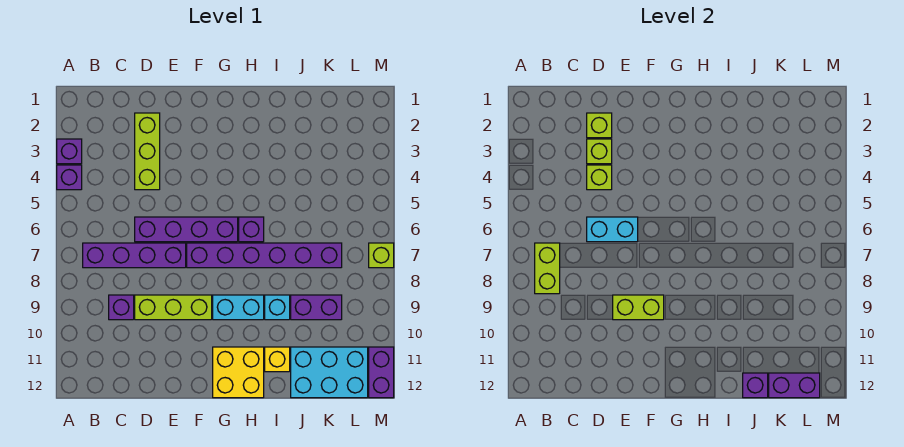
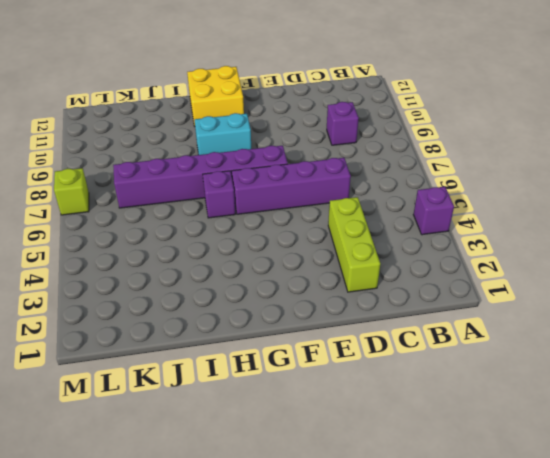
none -> purple brick A3 level 1
none -> purple brick B7:E7 level 1
none -> lime brick D9:F9 level 1

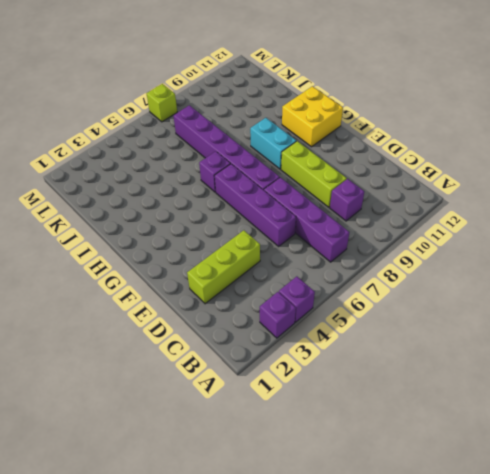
none -> cyan brick I9 level 1
none -> yellow brick I11 level 1
none -> purple brick J9:K9 level 1

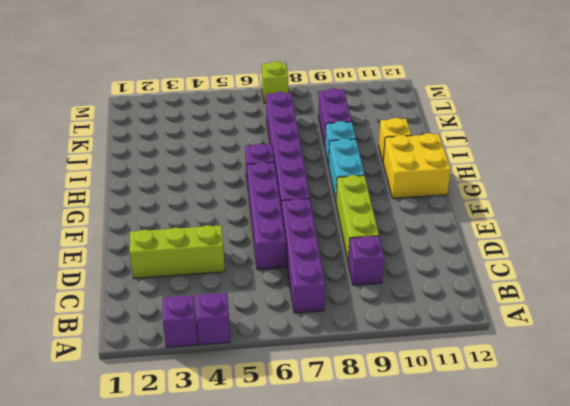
none -> cyan brick J11:L12 level 1
none -> purple brick M11:M12 level 1
none -> lime brick B7:B8 level 2

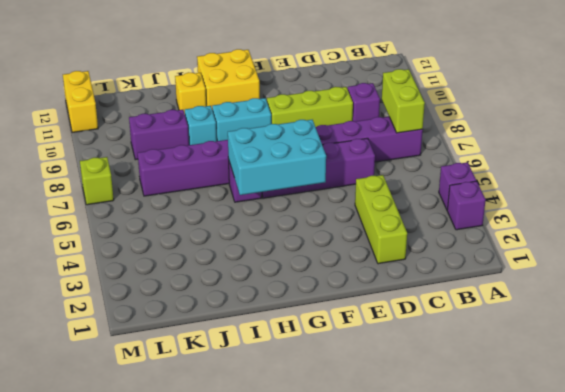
cyan brick F5:H6 level 2 -> cyan brick J11:L12 level 1
yellow brick M11:M12 level 1 -> purple brick M11:M12 level 1
none -> lime brick D2 level 2
none -> lime brick D3 level 2
none -> lime brick D4 level 2

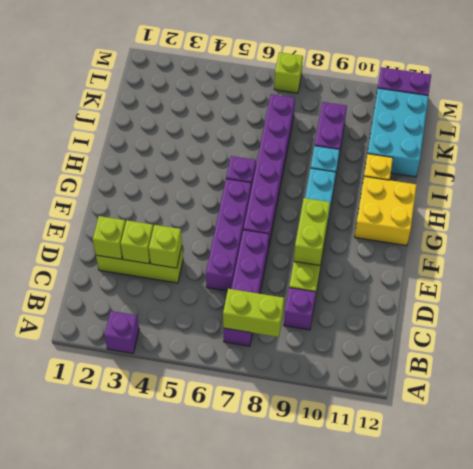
none -> purple brick A4 level 1
none -> cyan brick D6:E6 level 2
none -> purple brick J12 level 2

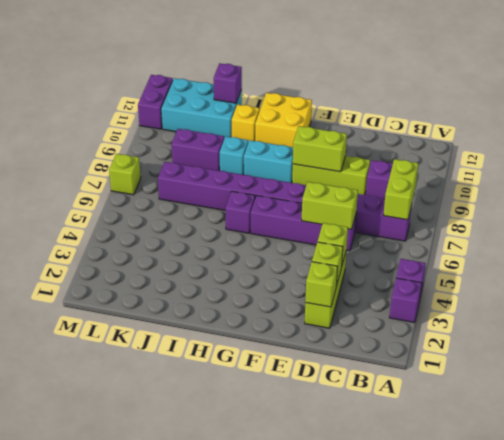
lime brick D6:E6 level 2 -> cyan brick D6:E6 level 2
none -> purple brick K12:L12 level 2

